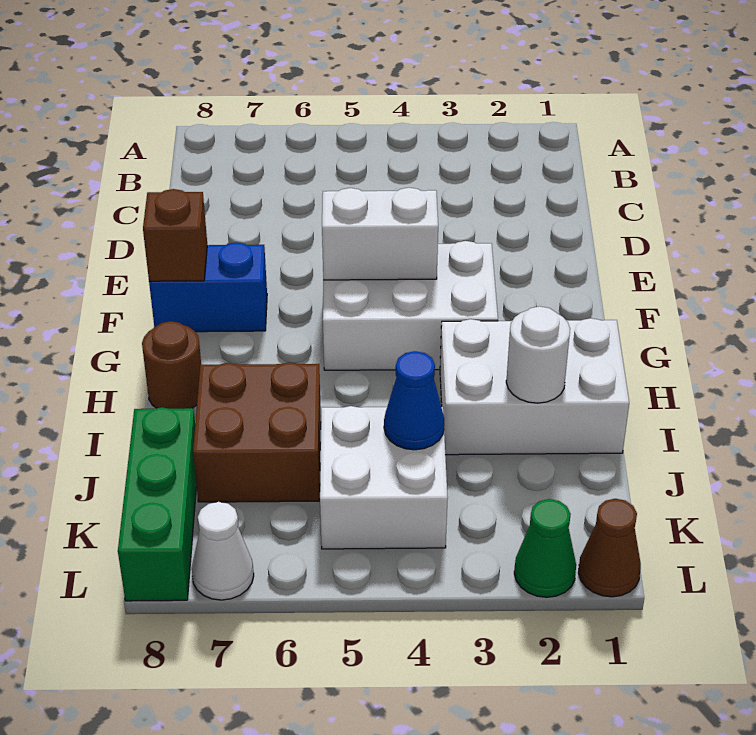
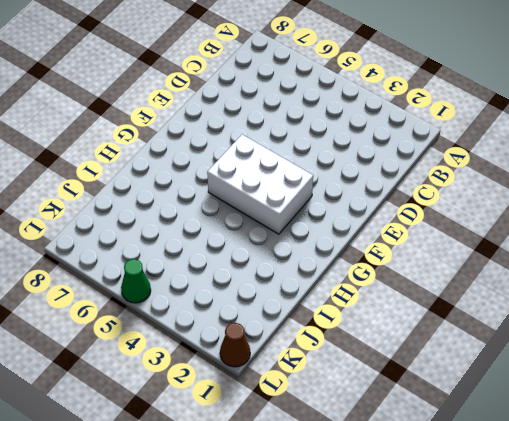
green cone L5 level 1 -> green cone L2 level 1
none -> blue brick F7:F8 level 1
none -> white brick H1:I3 level 1
none -> brown round brick H8 level 1

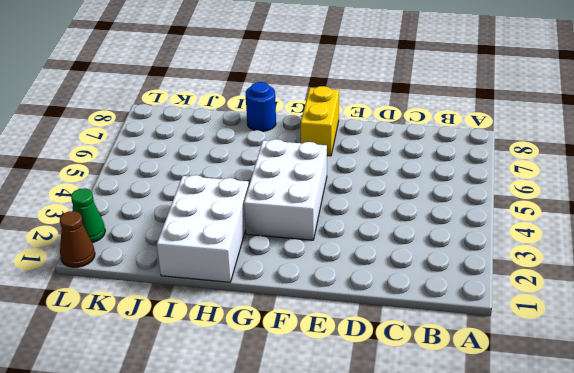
yellow brick F7:F8 level 1 -> blue brick F7:F8 level 1
blue round brick H8 level 1 -> brown round brick H8 level 1
none -> brown brick I6:J7 level 1
none -> white brick J4:K5 level 1
none -> green brick J8:L8 level 1

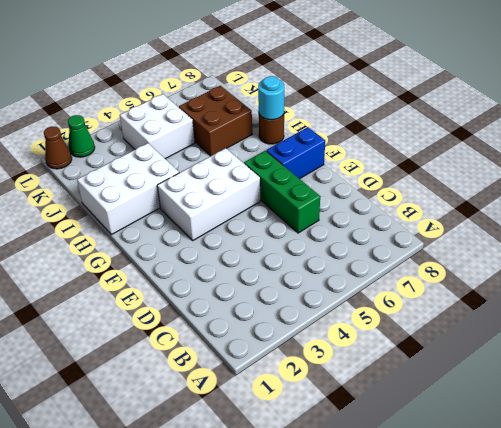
green brick D6:F6 level 1 -> green brick J8:L8 level 1
cyan round brick H8 level 2 -> none
none -> white cone L7 level 1
none -> white brick F4:F5 level 2
none -> brown brick F8 level 2

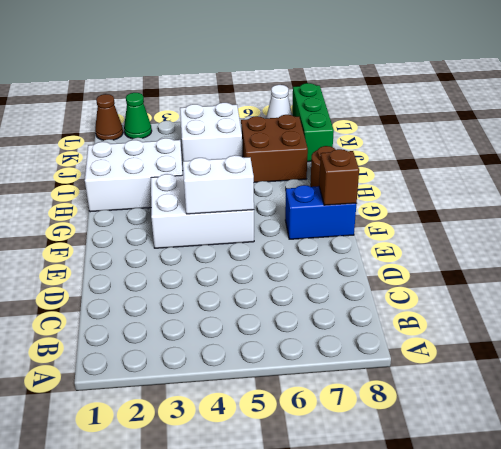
none -> white round brick I2 level 2
none -> blue cone J4 level 2

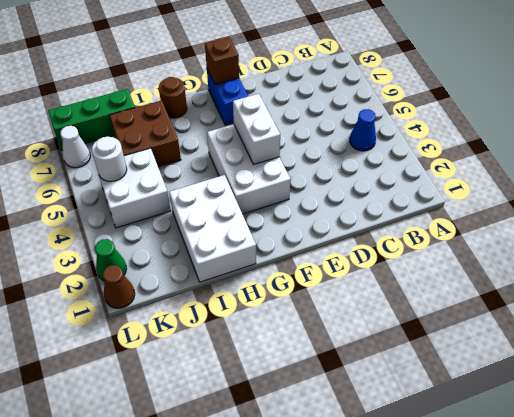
blue cone B4 level 1 -> blue cone J4 level 2
white round brick K5 level 2 -> white round brick I2 level 2

